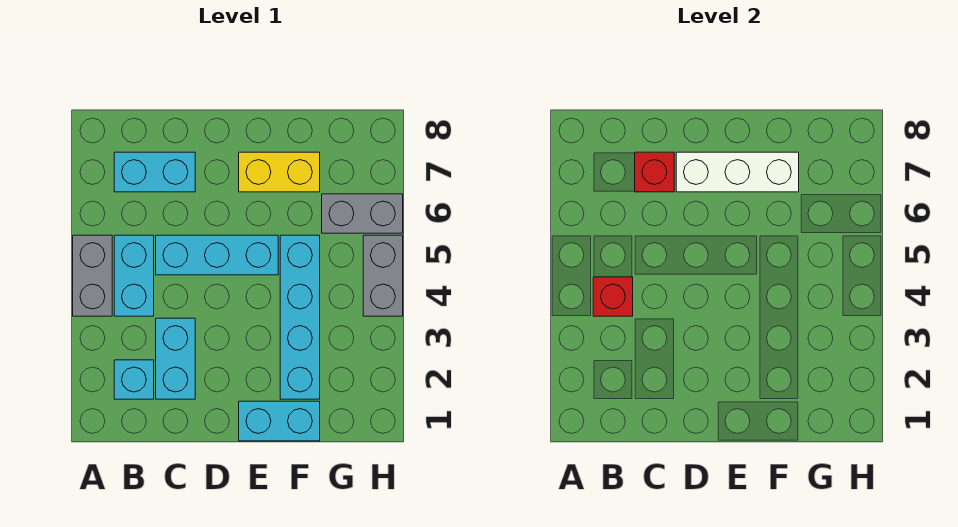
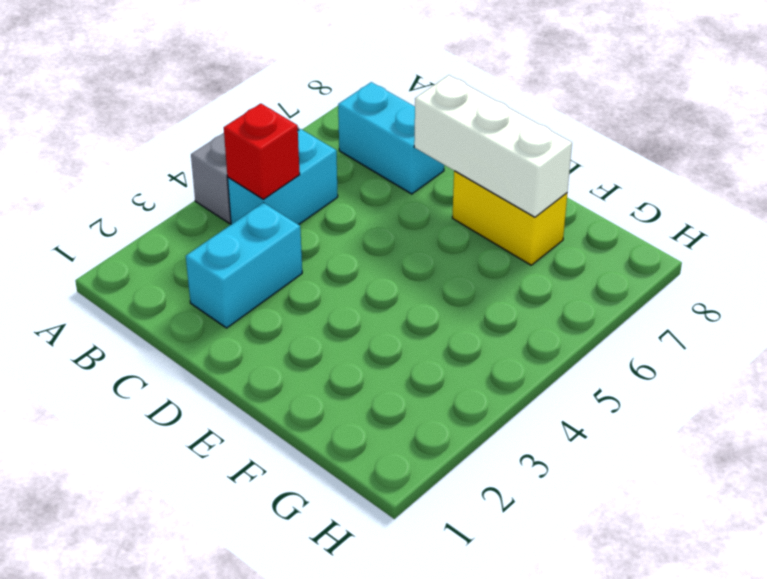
none -> cyan brick B2 level 1
none -> cyan brick C5:E5 level 1
none -> cyan brick E1:F1 level 1

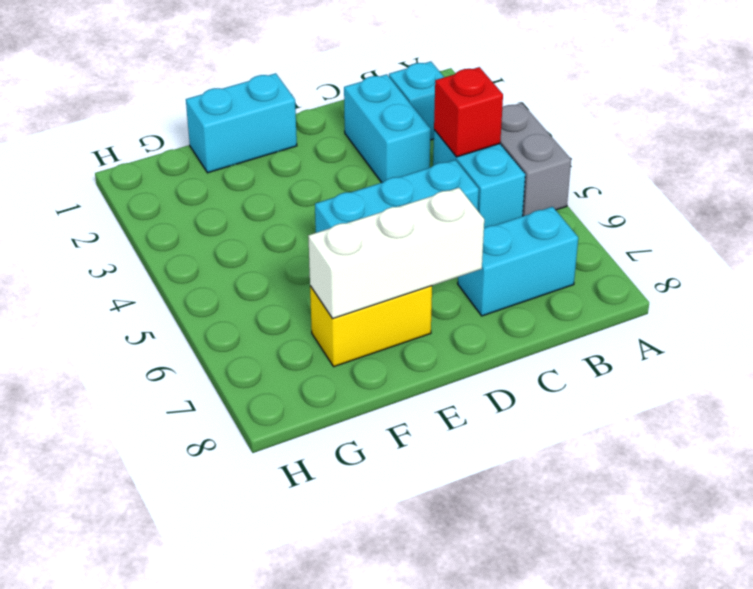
none -> cyan brick F2:F5 level 1
none -> grey brick G6:H6 level 1
none -> grey brick H4:H5 level 1

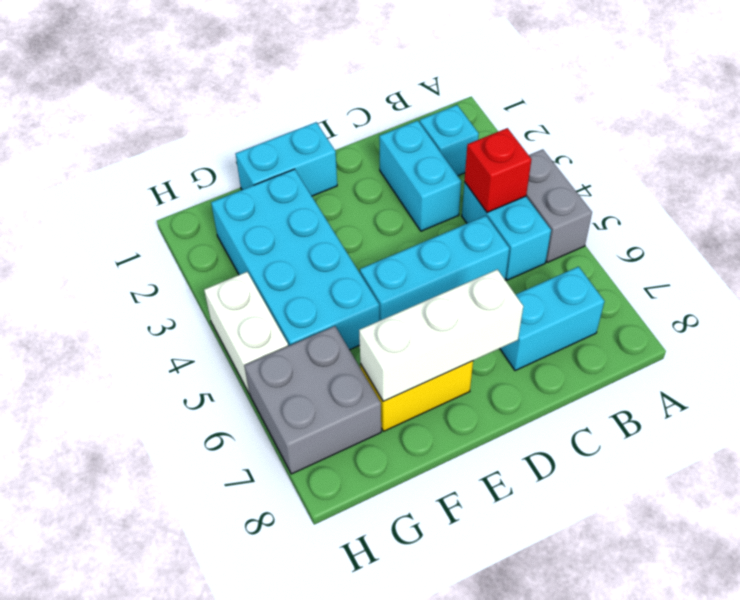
cyan brick F2:G5 level 1 -> cyan brick F2:F5 level 1
grey brick G6:H7 level 1 -> grey brick G6:H6 level 1
white brick H4:H5 level 1 -> grey brick H4:H5 level 1
none -> red brick C7 level 2

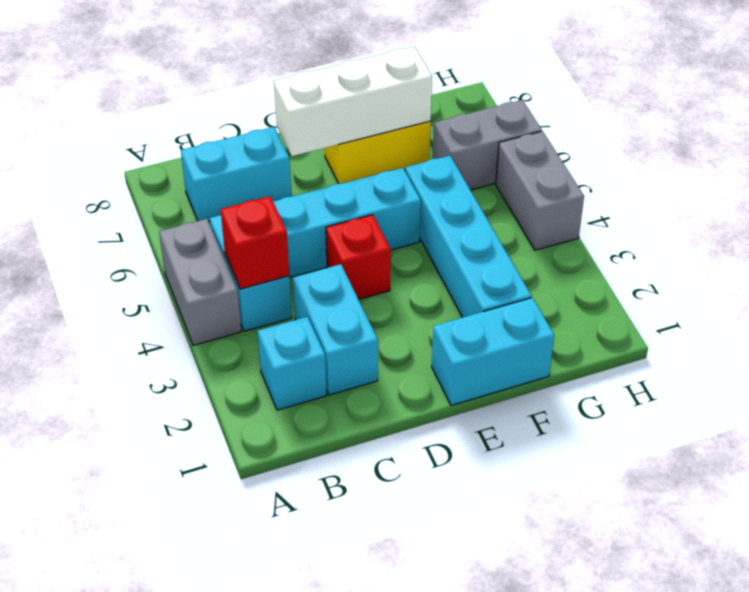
red brick D4 level 1 -> red brick C7 level 2

